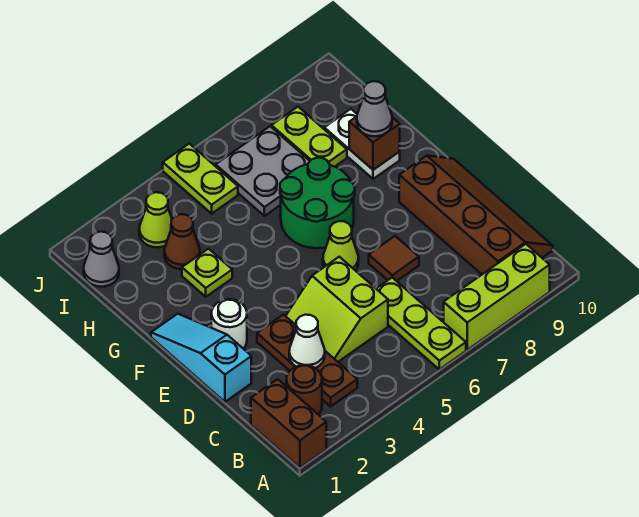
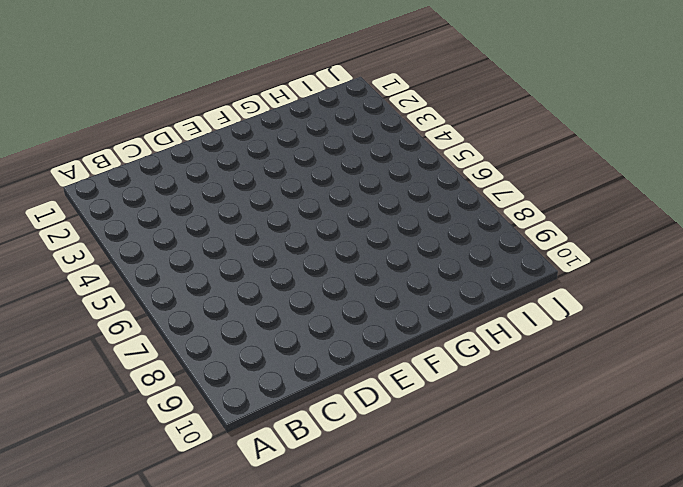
none -> brown brick A1:B1 level 1
none -> lime plate A6:C6 level 1
none -> lime brick A7:A9 level 1

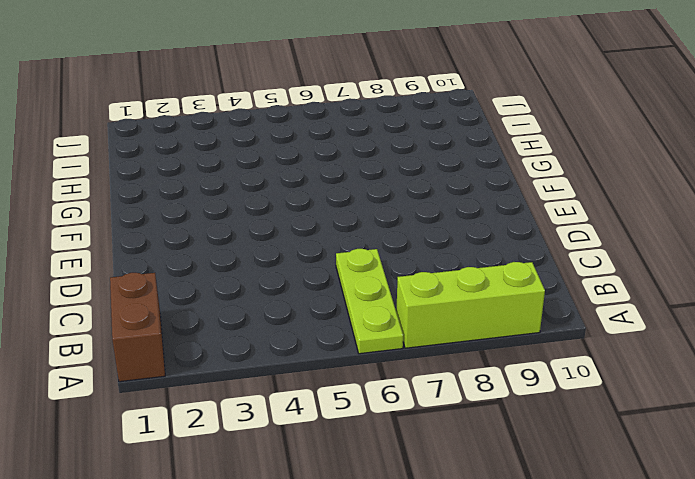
none -> brown round brick B2 level 1
none -> brown plate B3:D3 level 1
none -> brown slope B9:E10 level 1 top 9

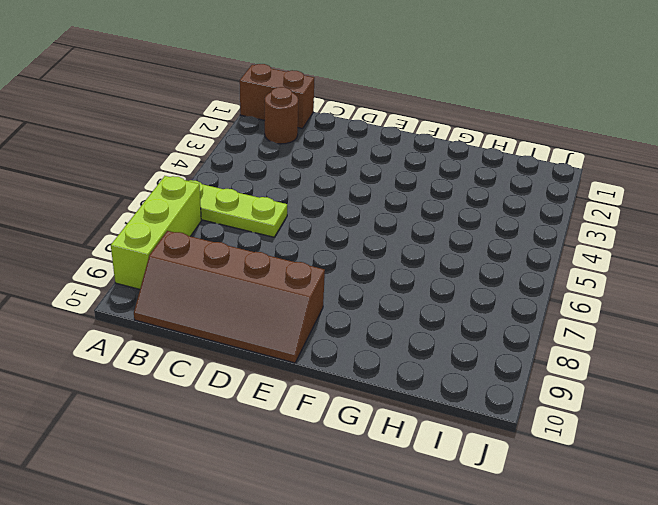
none -> brown plate B3:D3 level 1
none -> lime slope C4:D5 level 1 top 5
none -> cyan slope D1:F1 level 1 top D

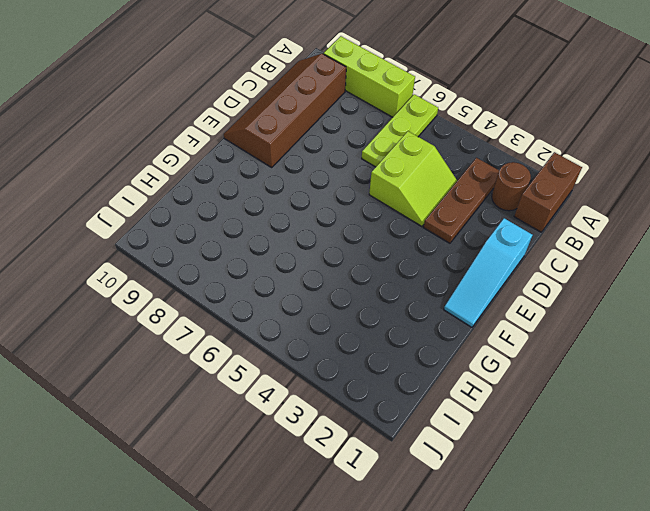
none -> brown tile D7 level 1
none -> white round brick E2 level 1
none -> lime cone E6 level 1

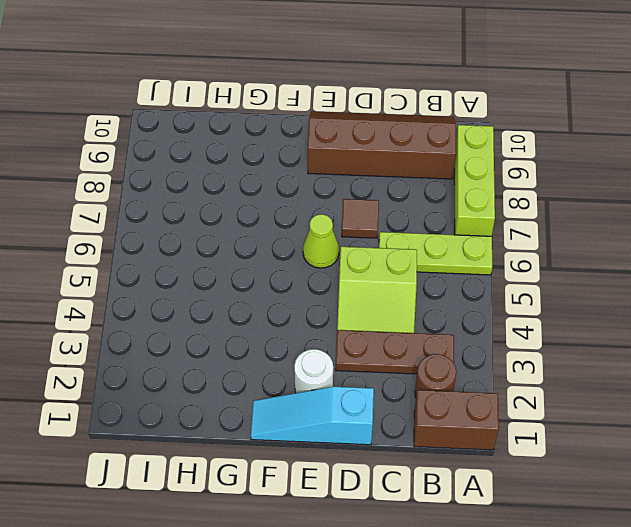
none -> green round brick F6:G7 level 1
none -> lime plate G3 level 1
none -> white plate G9:H9 level 1

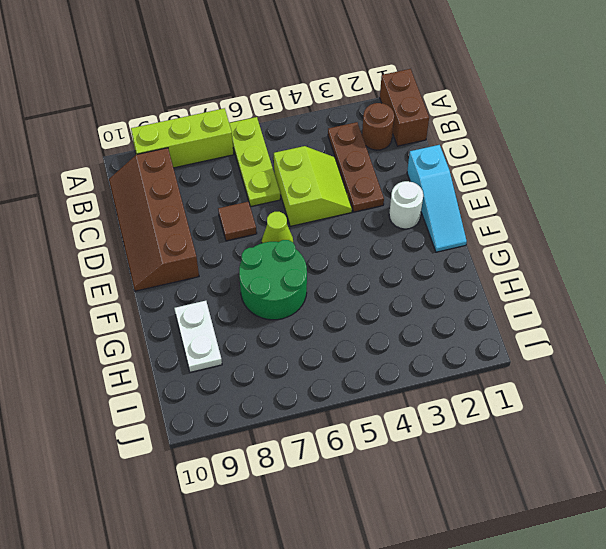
none -> lime plate G3 level 1
none -> brown cone H3 level 1
none -> grey plate H6:I7 level 1

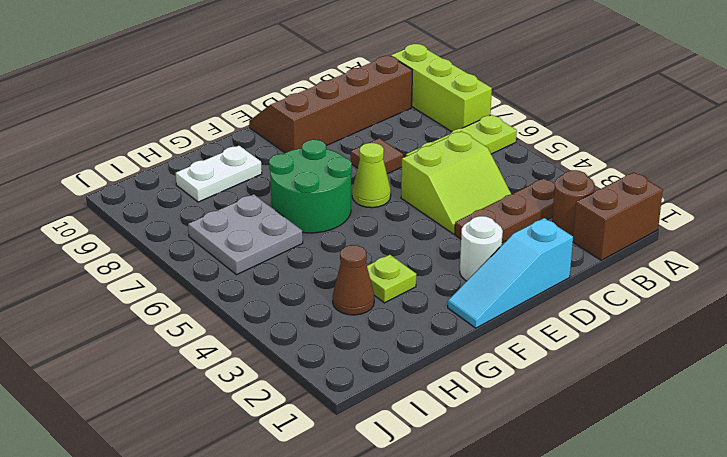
none -> lime plate H8:I8 level 1
none -> grey cone I1 level 1
none -> lime cone I3 level 1

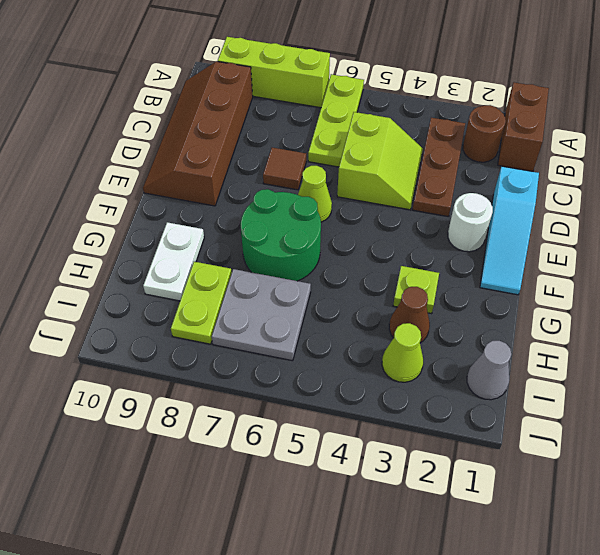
none -> lime plate I5:J5 level 1
none -> white cone C3 level 2
none -> brown brick G9 level 2

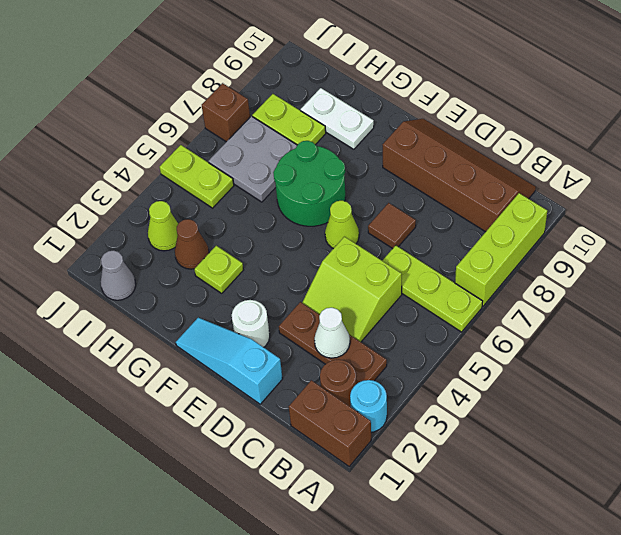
cyan round brick A2 level 1 -> none
brown brick J7 level 1 -> brown brick G9 level 2
none -> grey cone G9 level 3

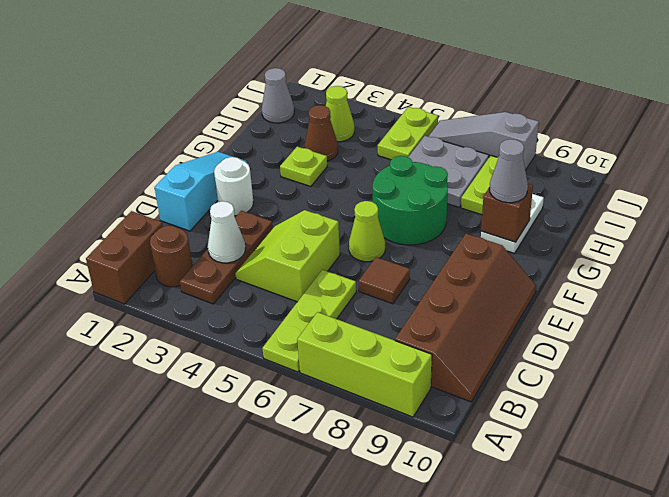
grey slope J6:J8 level 1 top 8 -> none

